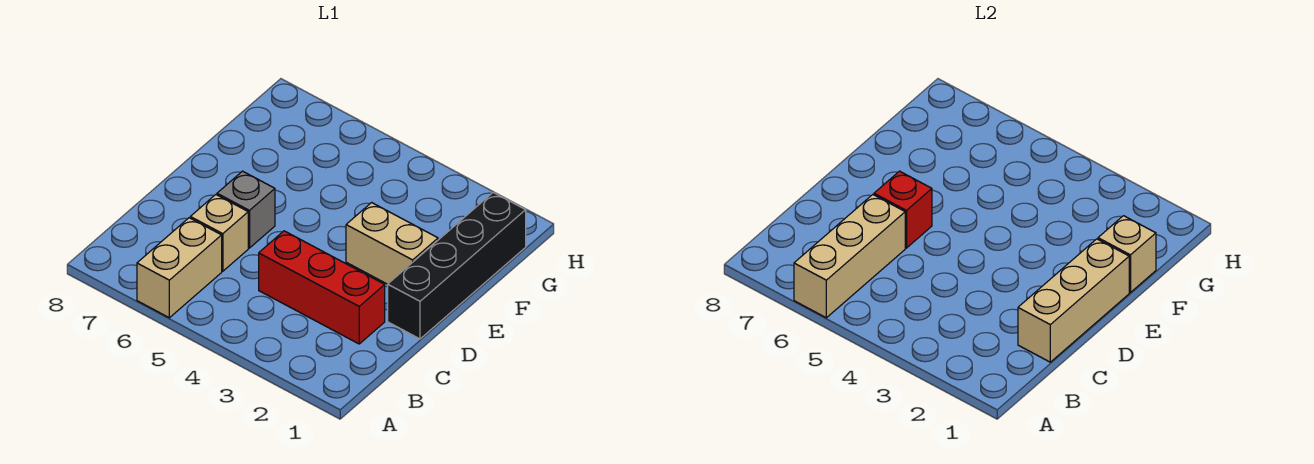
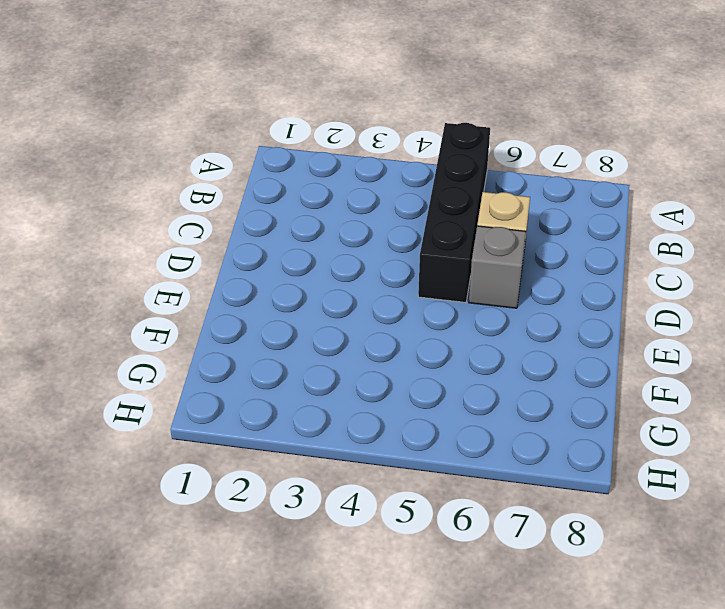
black brick A5:D5 level 1 -> black brick D1:G1 level 1
none -> tan brick A6:B6 level 1
none -> red brick C2:C4 level 1

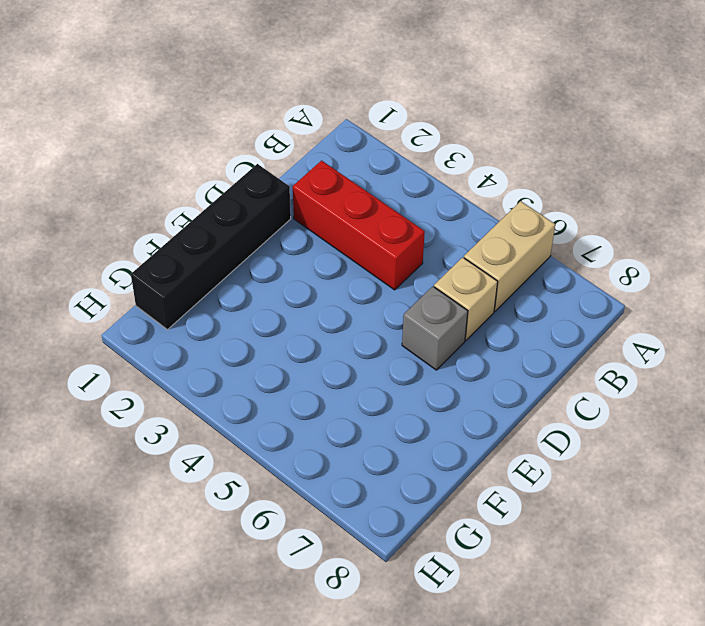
none -> tan brick E2:E3 level 1
none -> tan brick A6:C6 level 2

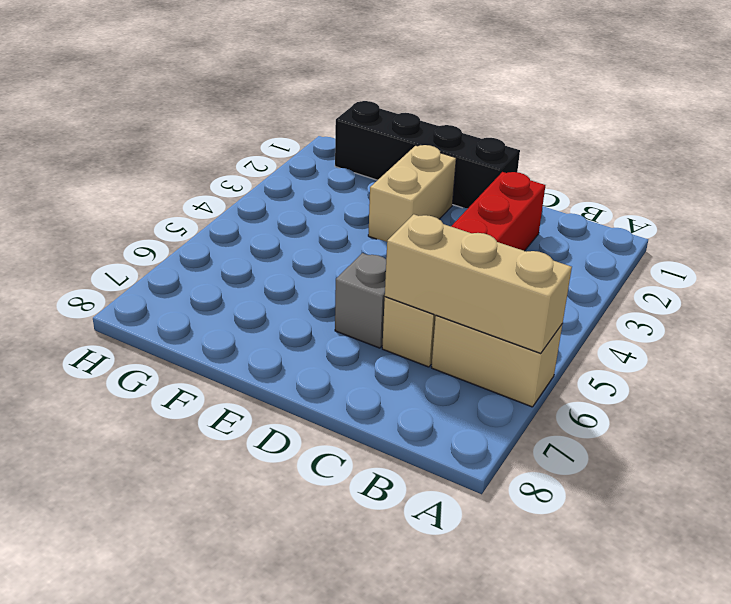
none -> tan brick C1:E1 level 2
none -> red brick D6 level 2

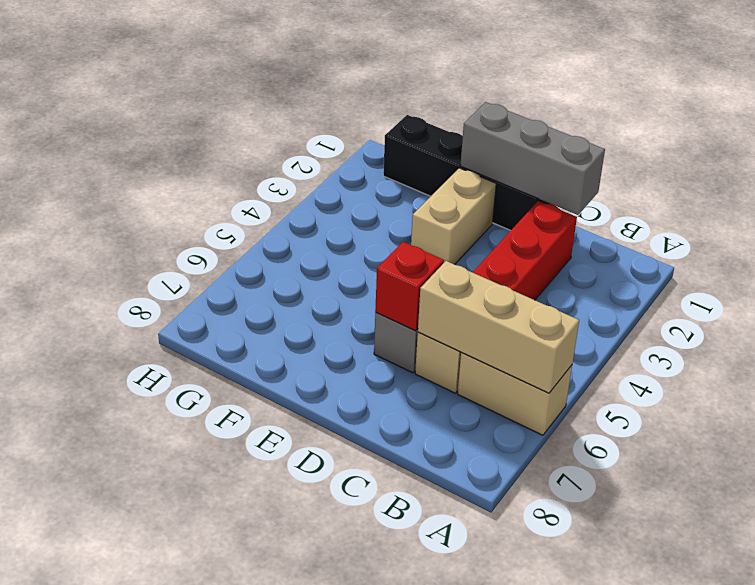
grey brick C1:E1 level 2 -> tan brick C1:E1 level 2
none -> tan brick F1 level 2

